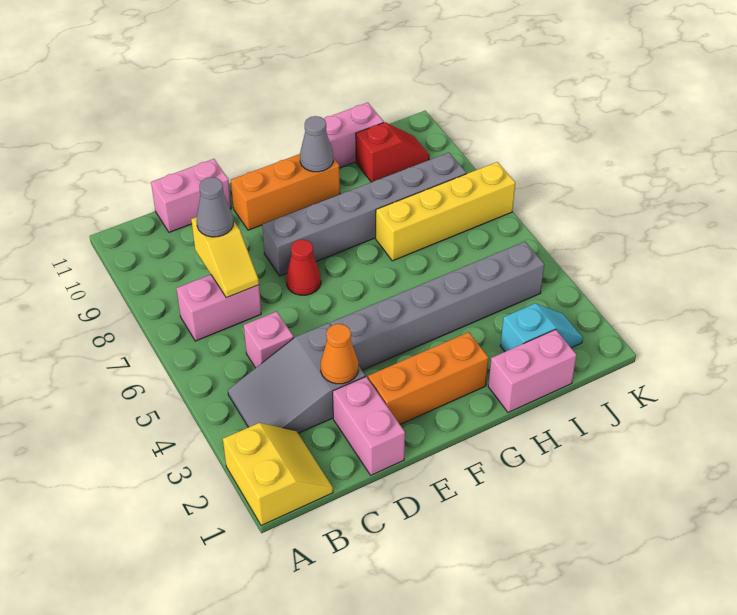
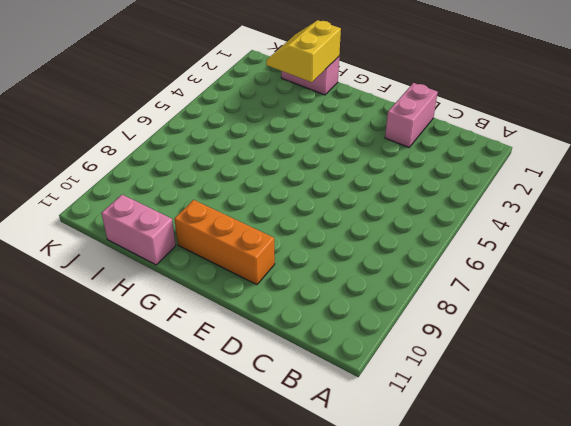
yellow slope H1:I2 level 2 top H -> yellow slope A1:B2 level 1 top A
none -> grey slope B3:D4 level 1 top D
none -> pink brick B7:C7 level 1
none -> pink brick C5 level 1

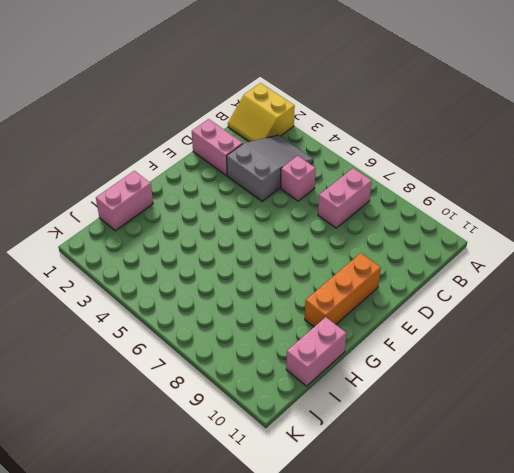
none -> pink brick C11:D11 level 1
none -> orange brick E2:G2 level 1
none -> grey brick E4:J4 level 1

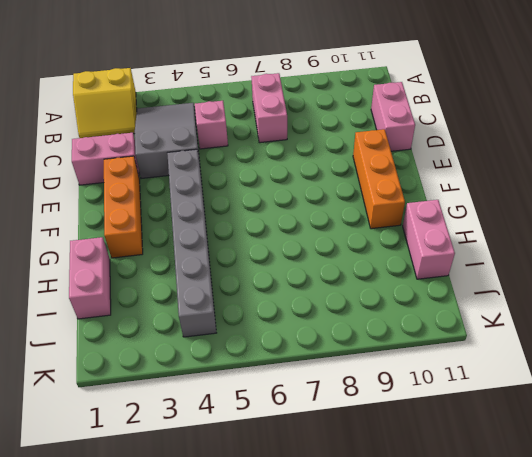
none -> red cone E7 level 1
none -> grey brick E8:J8 level 1
none -> yellow brick H7:K7 level 1

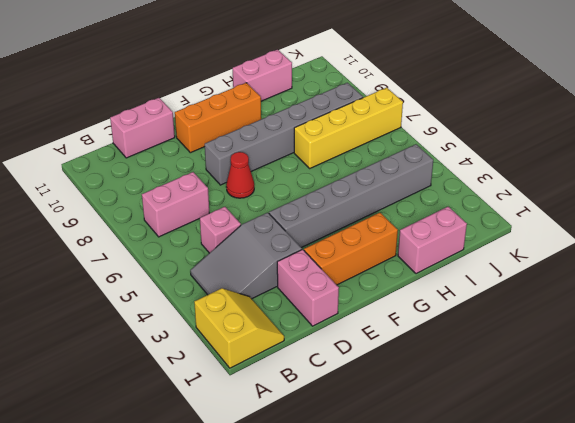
none -> cyan slope I2:J2 level 1 top I
none -> red slope I10:J10 level 1 top I
none -> yellow slope C7:C8 level 2 top 8

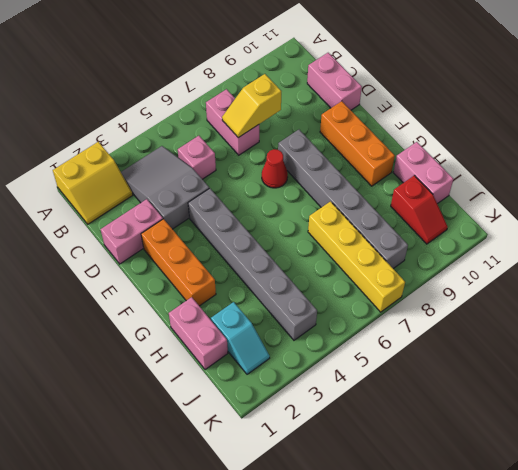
none -> orange cone D3 level 2
none -> grey cone G10 level 2
none -> grey cone C8 level 3

